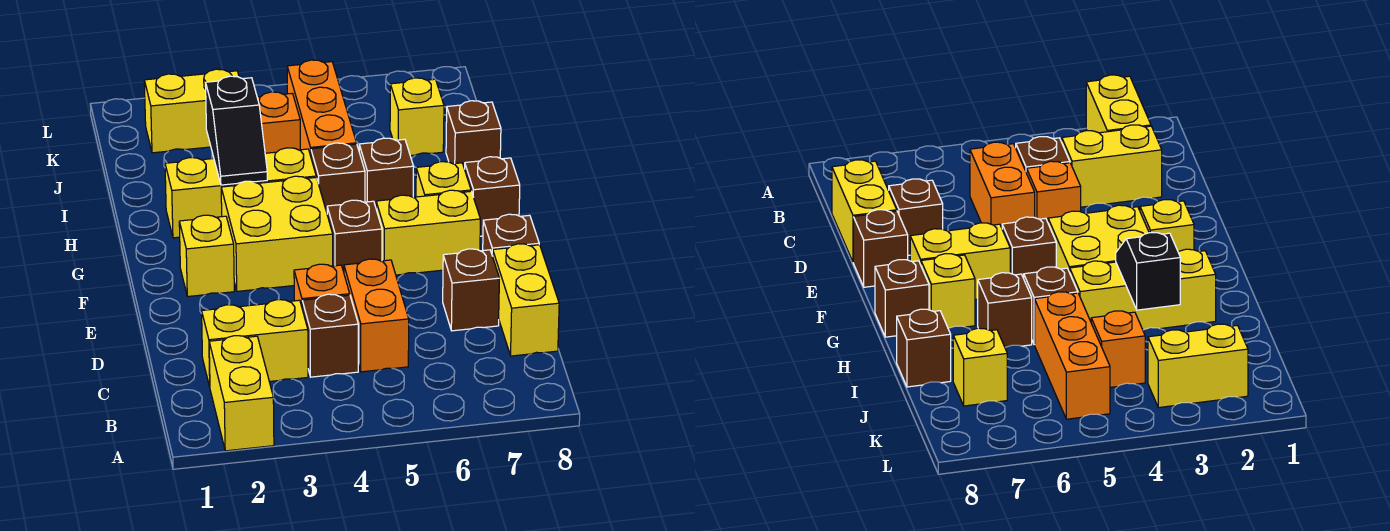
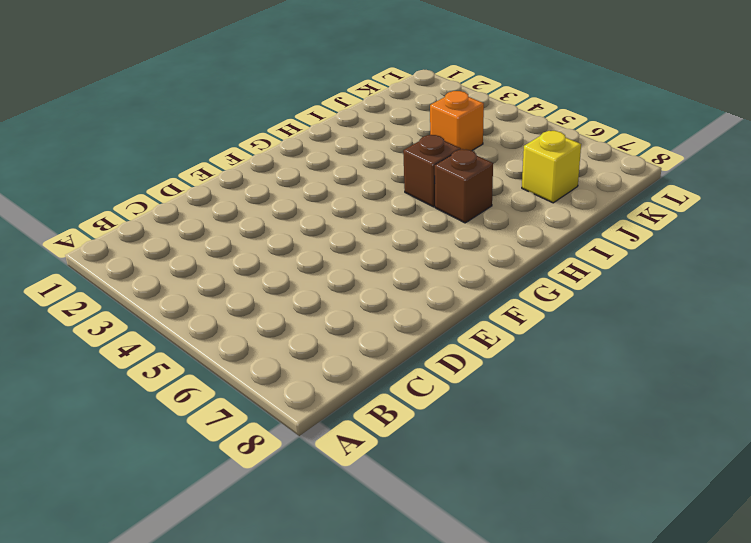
none -> yellow brick A2:B2 level 1
none -> yellow brick C2:C3 level 1
none -> brown brick C4 level 1

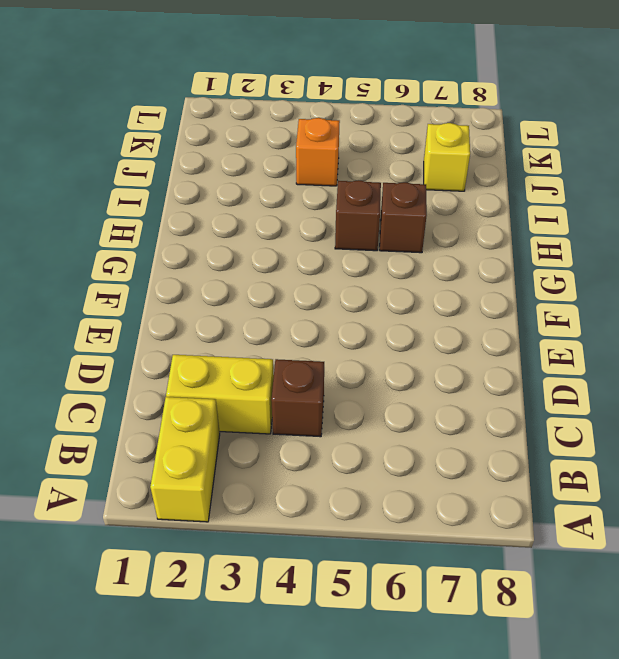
none -> orange brick C5:D5 level 1
none -> yellow brick C8:D8 level 1
none -> orange brick D4 level 1

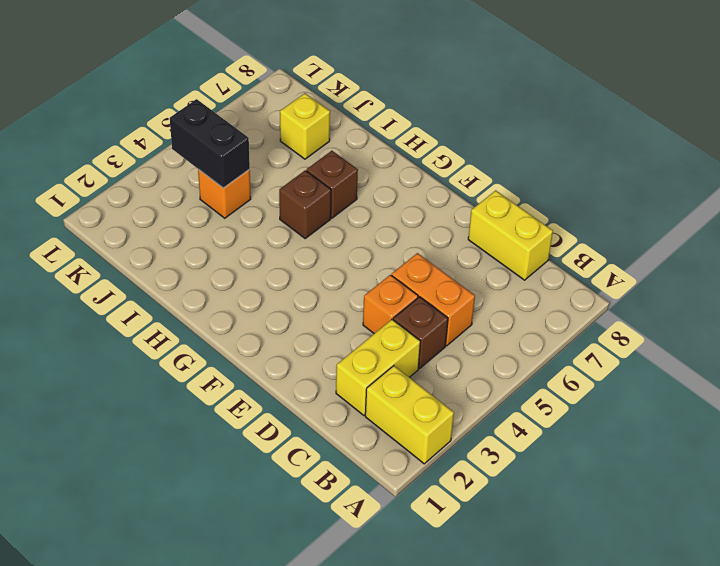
black brick J4:K4 level 2 -> none
none -> brown brick D7 level 1
none -> brown brick E8 level 1
none -> yellow brick F2 level 1

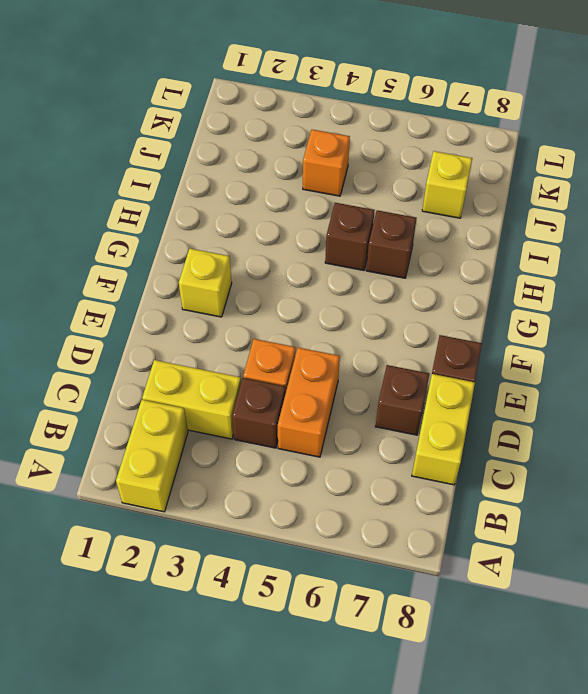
none -> yellow brick F3:G4 level 1
none -> brown brick F5 level 1
none -> yellow brick F6:F7 level 1

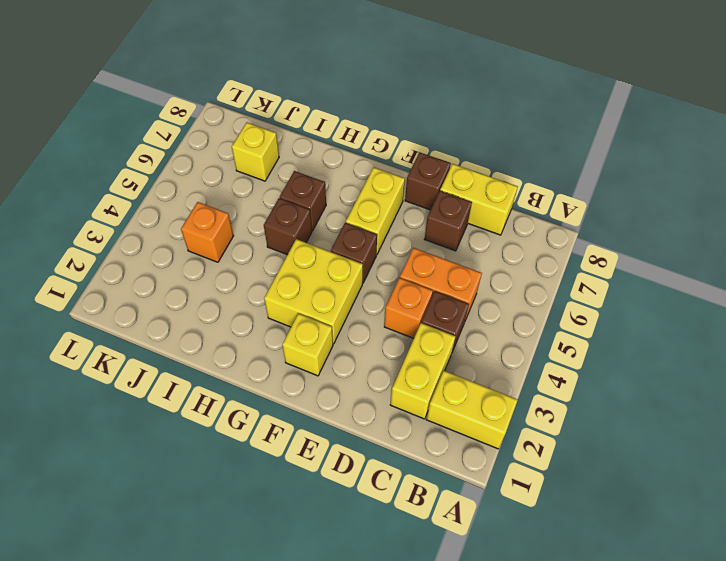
none -> yellow brick G7 level 1
none -> brown brick G8 level 1
none -> yellow brick H2:H4 level 1

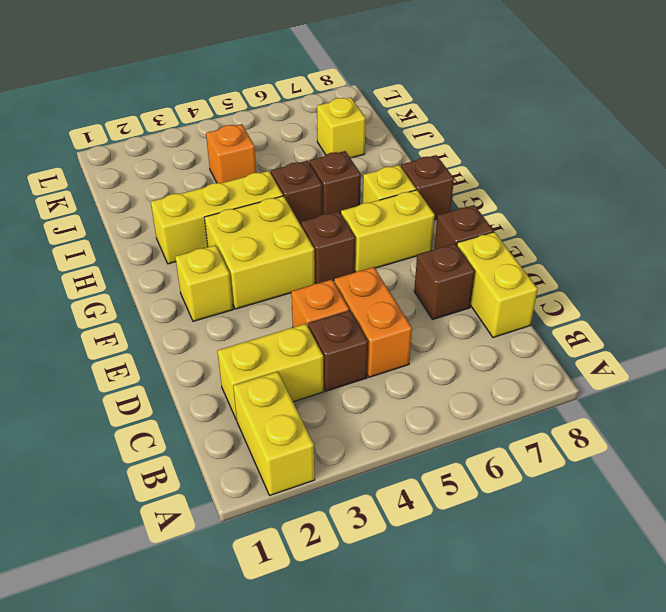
none -> orange brick I5:K5 level 1
none -> brown brick I8 level 1
none -> yellow brick K2:K3 level 1

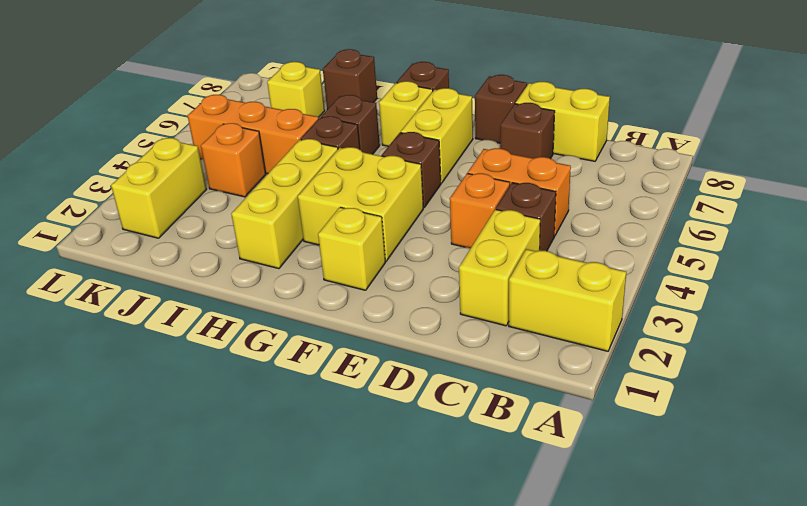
none -> black slope H3:I3 level 2 top I

